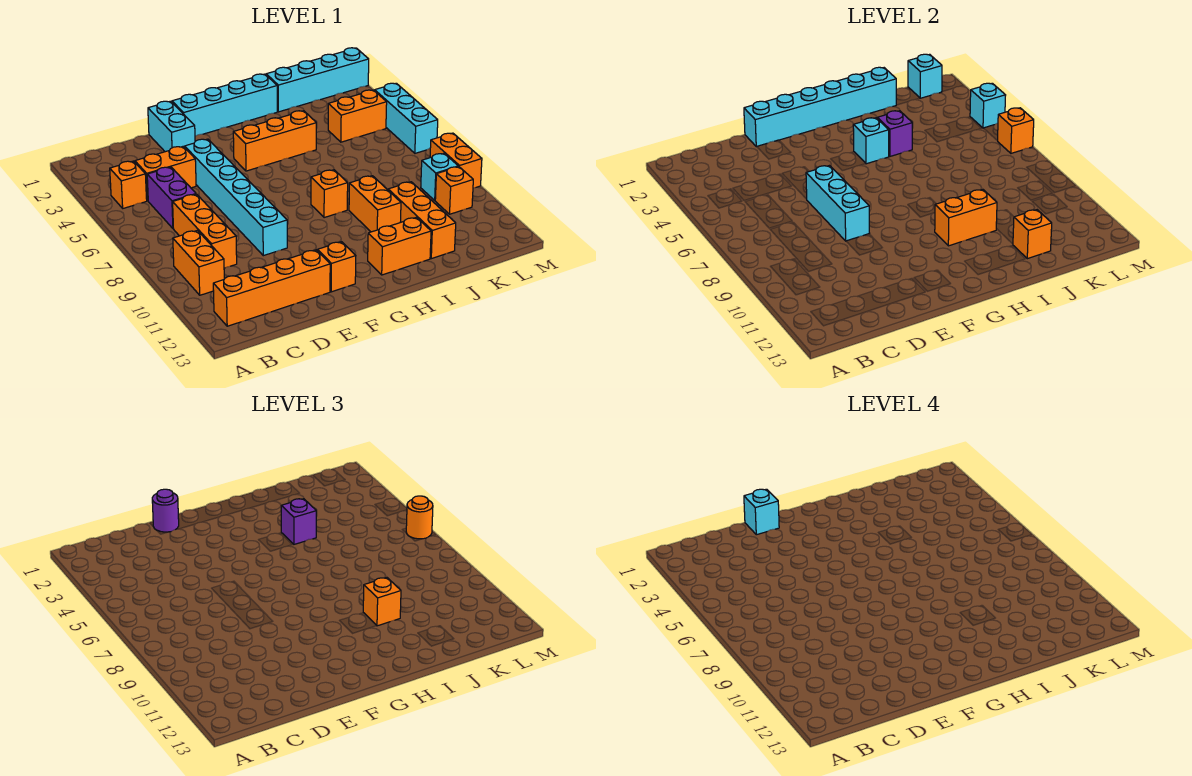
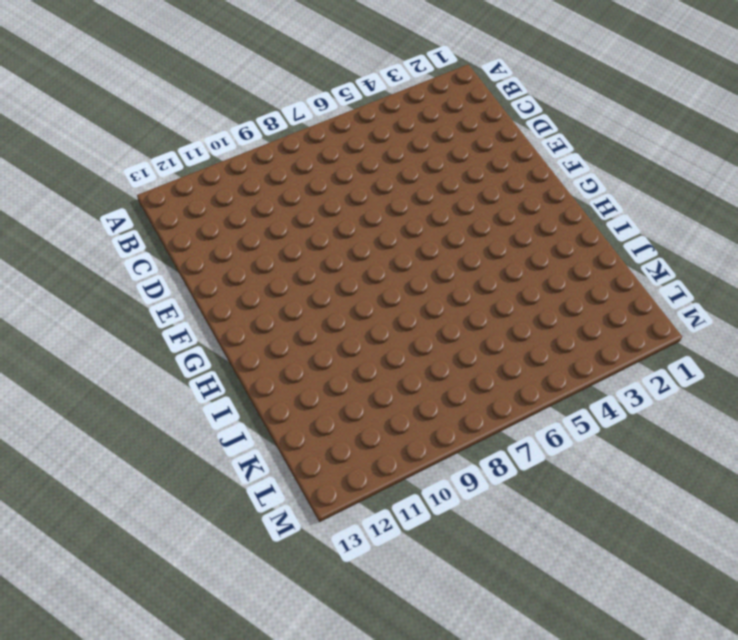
none -> orange brick B4 level 1
none -> orange brick B9:B10 level 1
none -> orange brick B12:E12 level 1
none -> orange brick C4:D4 level 1

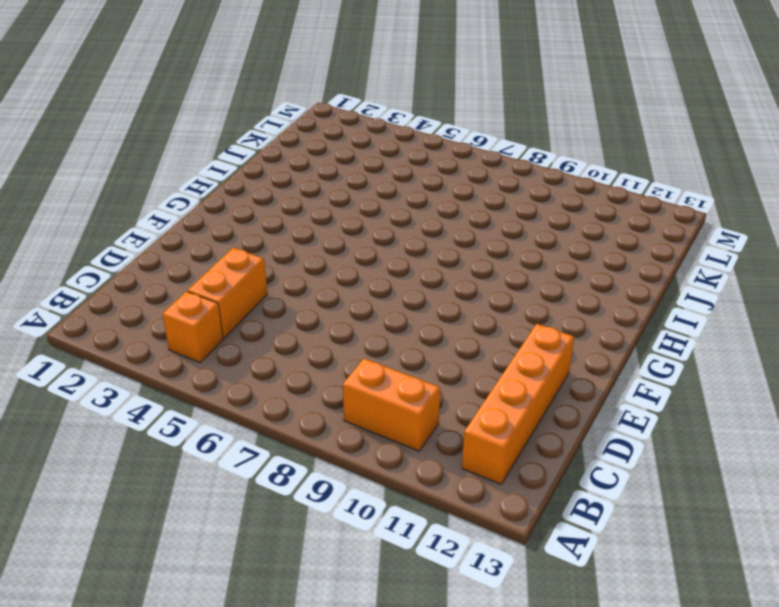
none -> purple brick C5:C6 level 1
none -> orange brick C7:C9 level 1
none -> cyan brick E1:E2 level 1
none -> cyan brick E4:E9 level 1

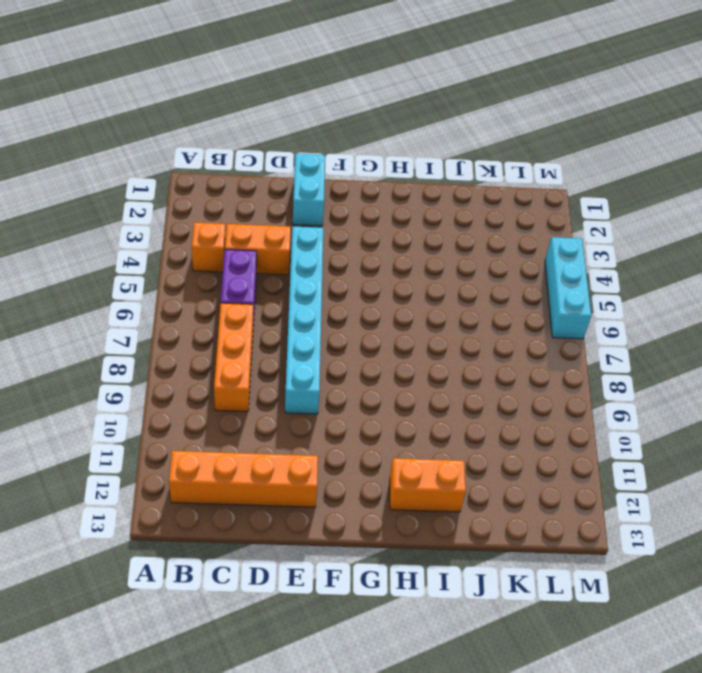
none -> orange brick B9:B10 level 1
none -> cyan brick F1:I1 level 1
none -> orange brick F12 level 1
none -> orange brick G4:I4 level 1

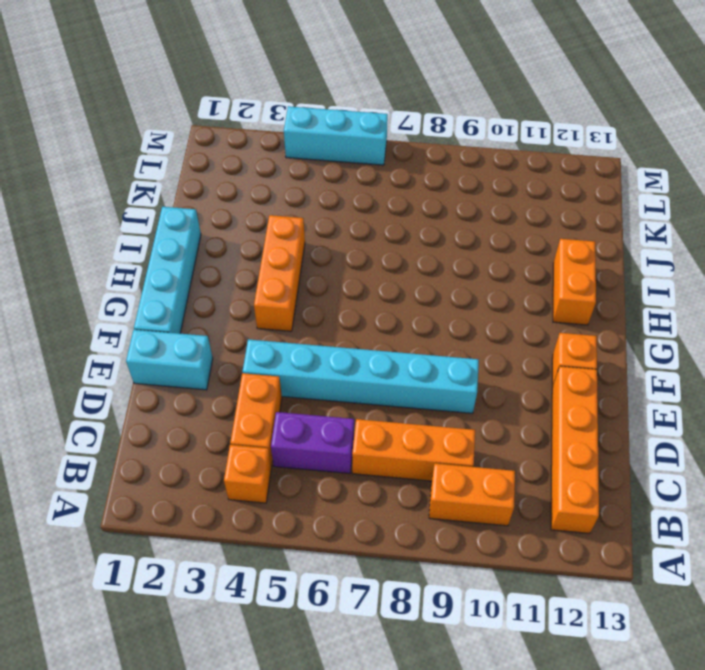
none -> orange brick H8 level 1
none -> orange brick I9:I10 level 1
none -> cyan brick J1:M1 level 1
none -> orange brick J10:J12 level 1

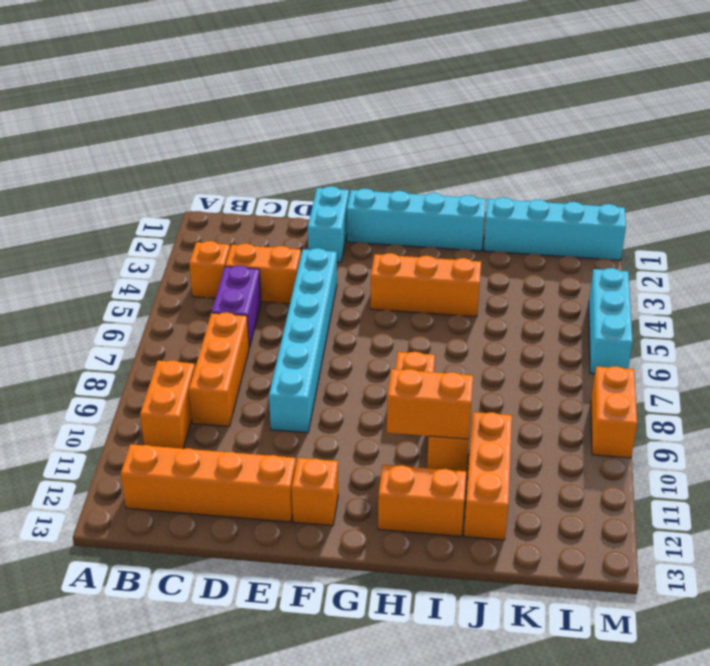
none -> orange brick K4:L4 level 1
none -> cyan brick L9 level 1
none -> orange brick L10 level 1
none -> cyan brick E1:J1 level 2

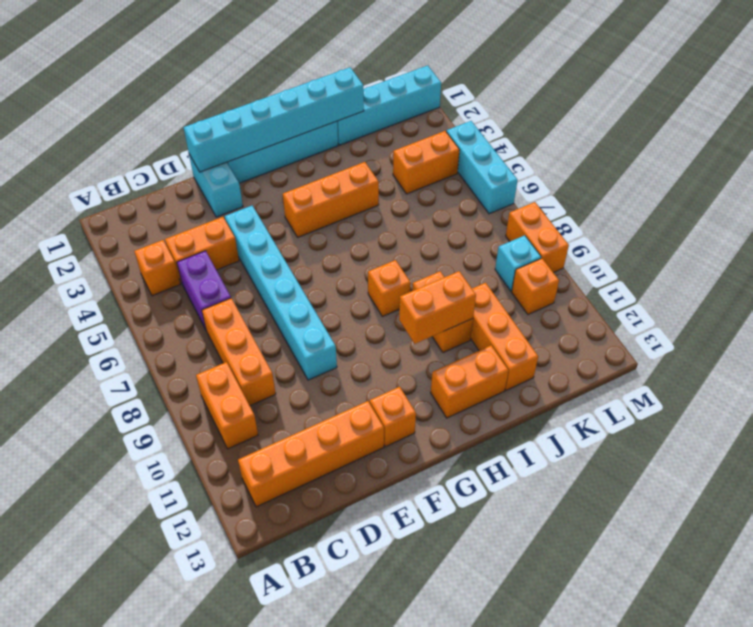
none -> cyan brick E6:E8 level 2
none -> cyan brick H4 level 2
none -> purple brick I4 level 2
none -> orange brick J12 level 2

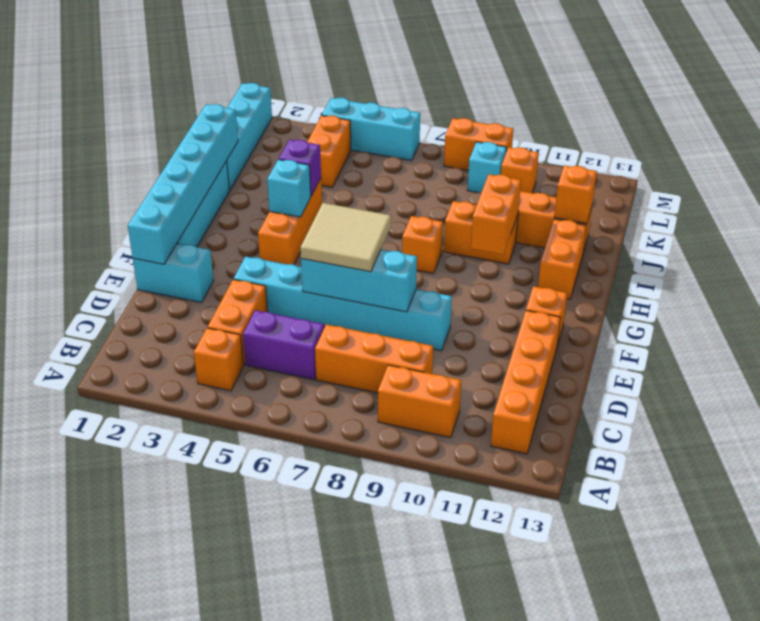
tan tile E6:F7 level 3 -> none
none -> cyan brick L1 level 2
none -> cyan brick M4 level 2
none -> orange brick M6 level 2
none -> purple round brick E1 level 3

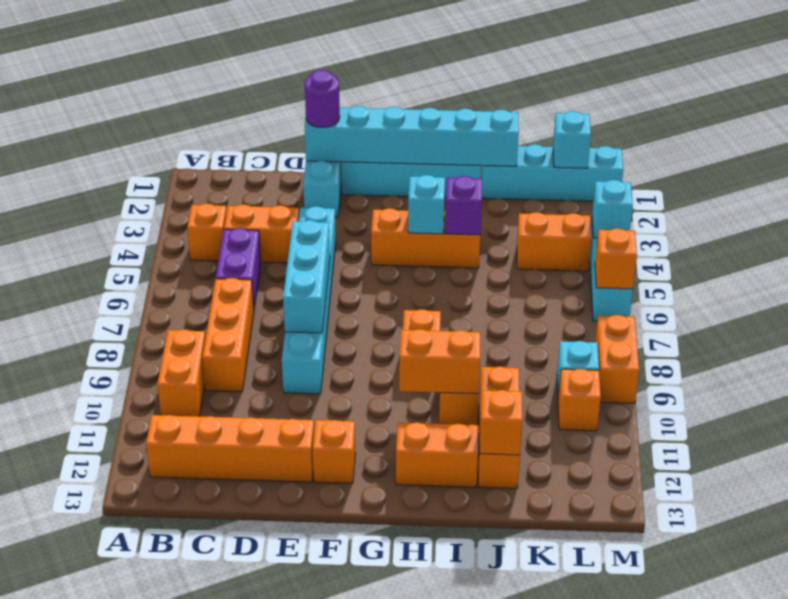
none -> purple brick I4 level 3
none -> orange brick I10 level 3
none -> orange round brick M6 level 3
none -> cyan brick E1 level 4

